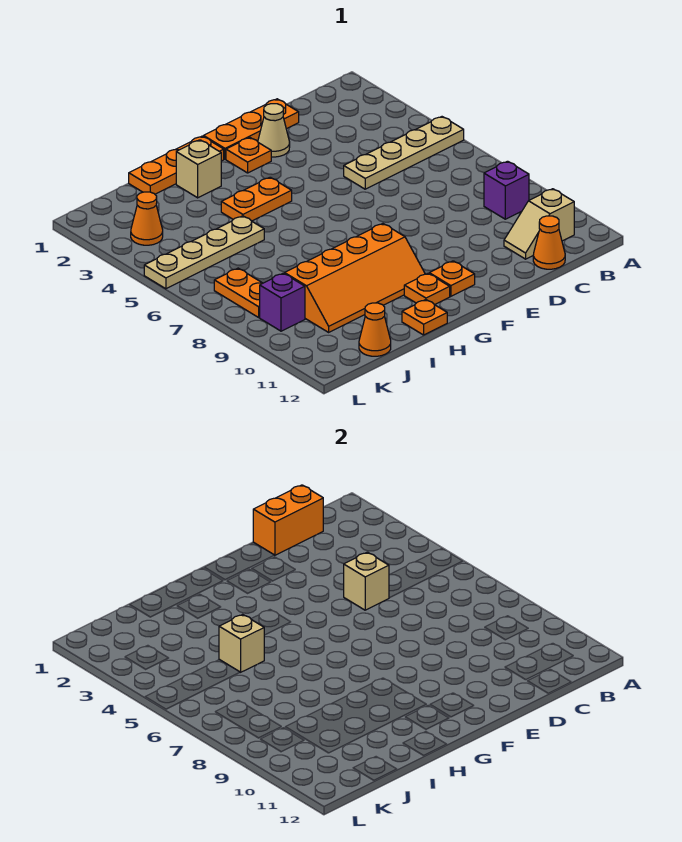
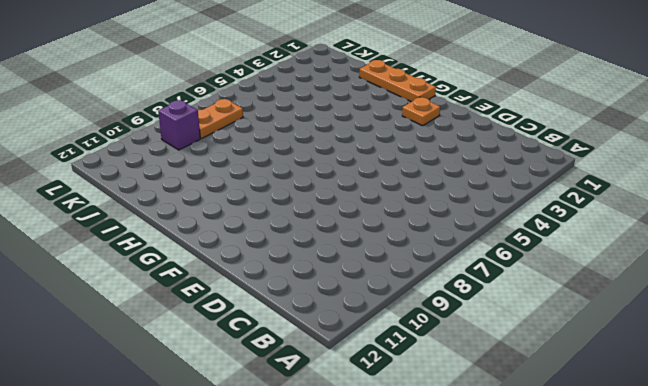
none -> tan plate A5:D5 level 1
none -> purple brick B9 level 1
none -> tan slope B11:C11 level 1 top B

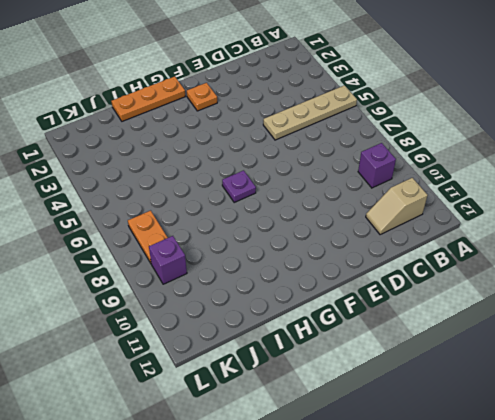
purple plate G7 level 1 -> none
none -> orange cone C12 level 1
none -> orange plate D1:F1 level 1
none -> tan cone E2 level 1

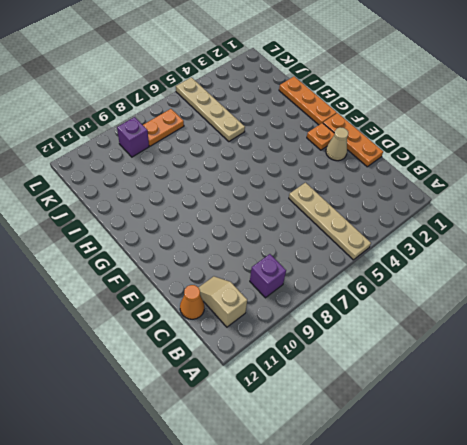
none -> orange plate F11 level 1
none -> orange plate G4:H4 level 1
none -> orange slope G9:J10 level 1 top 9

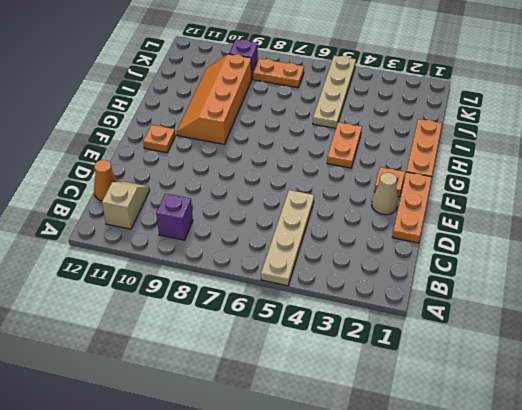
none -> orange plate G11 level 1
none -> tan brick H2 level 1
none -> orange plate H12 level 1

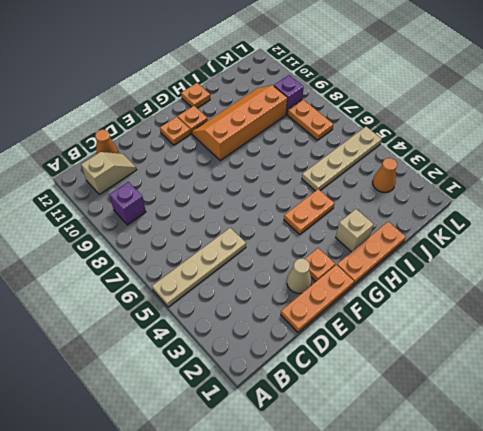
none -> orange cone J12 level 1
none -> orange brick C1:D1 level 2
none -> tan brick D5 level 2

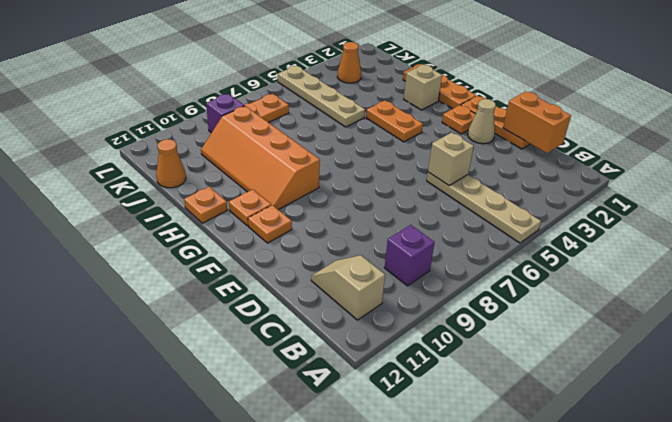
none -> orange cone C12 level 1
none -> tan brick I5 level 2

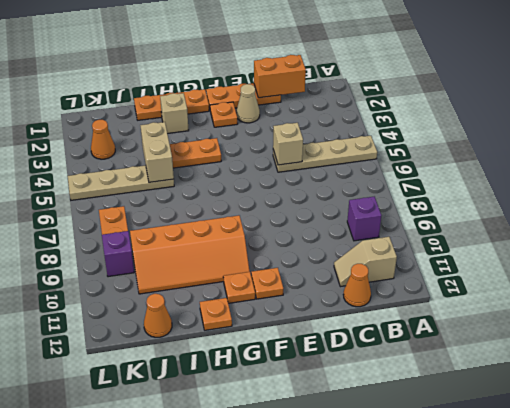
tan brick I4:I5 level 2 -> tan brick I5 level 2

